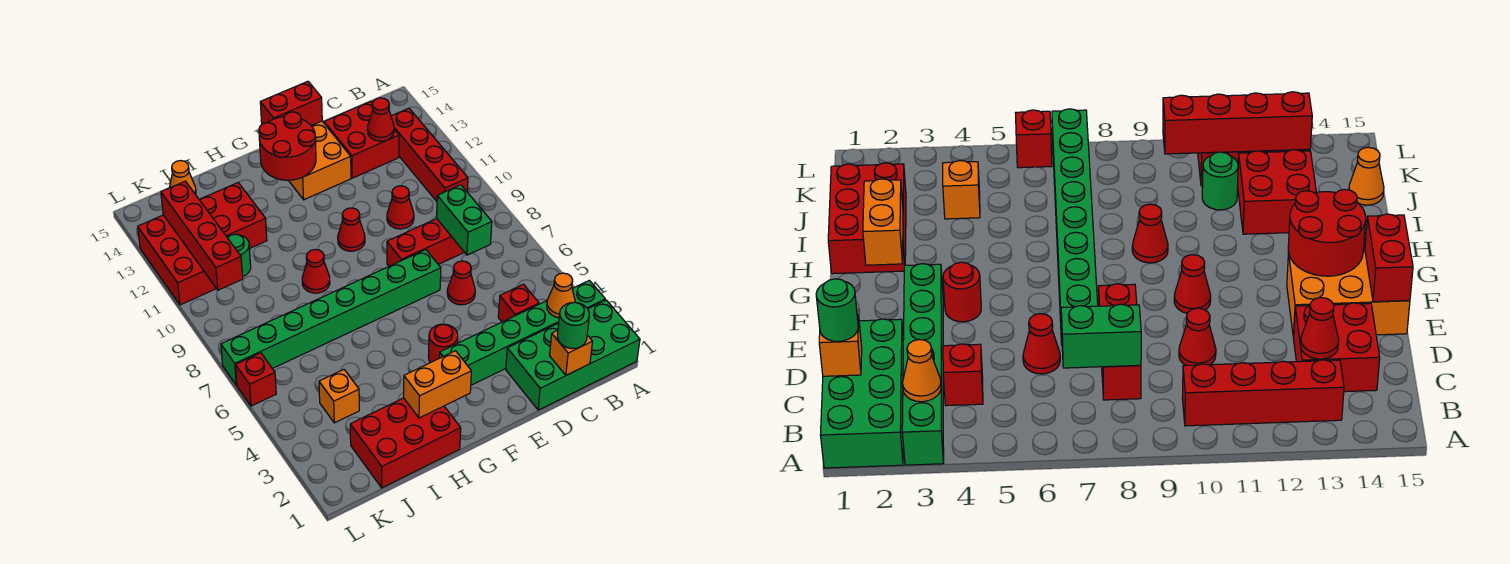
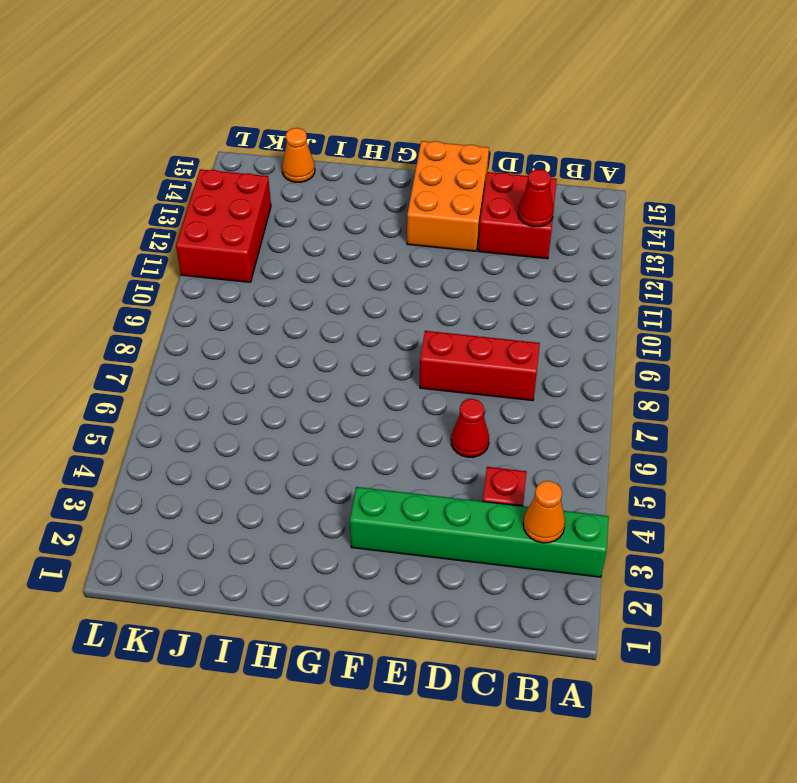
none -> green brick A1:D2 level 1
none -> red brick B10:B13 level 1
none -> red cone D10 level 1

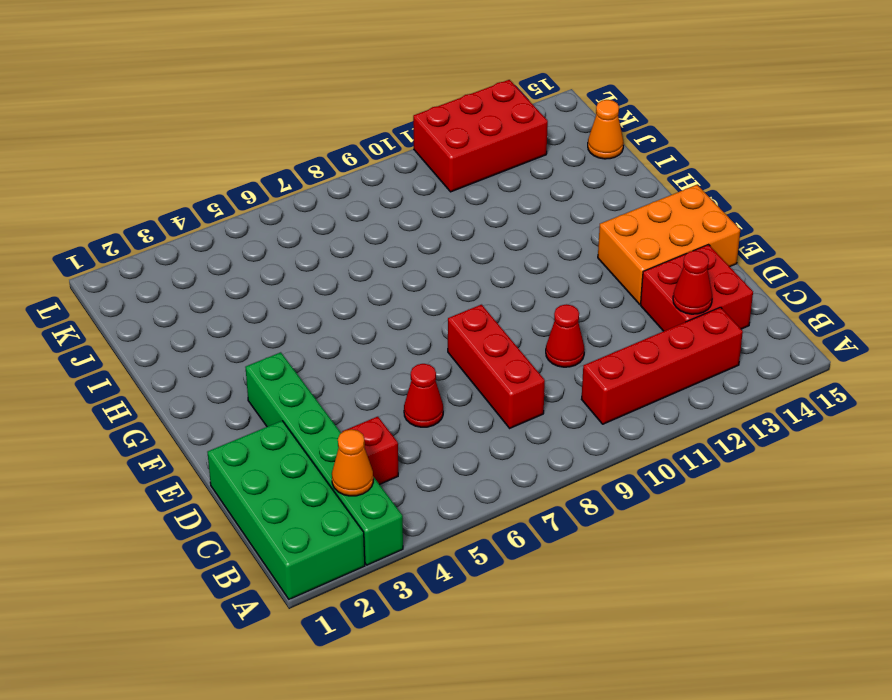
none -> green brick E7:L7 level 1
none -> red round brick F4 level 1
none -> red cone F10 level 1

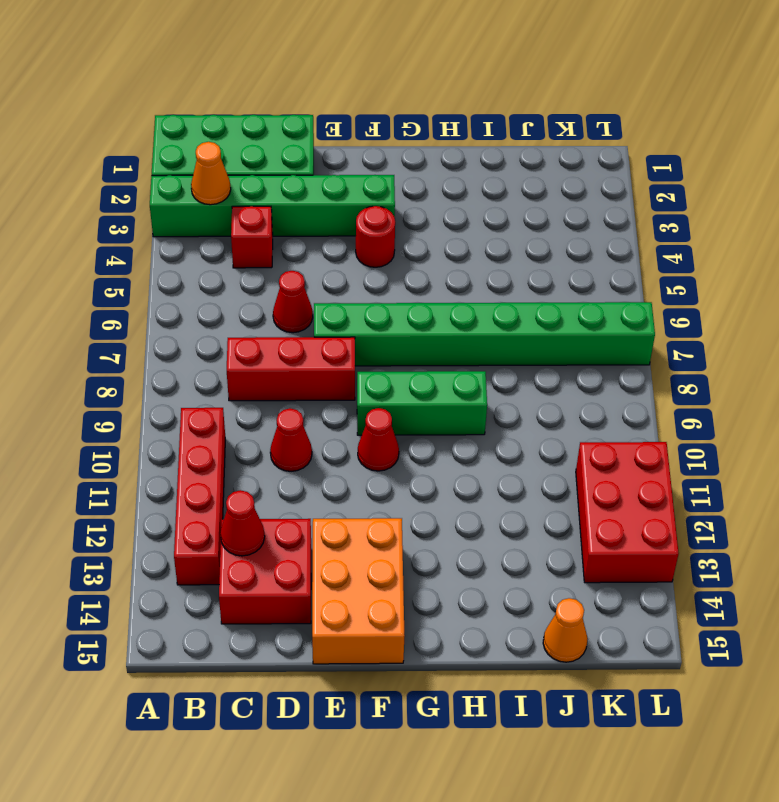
green brick F9:H9 level 1 -> red cone H9 level 1
none -> red brick H1:J2 level 1
none -> red brick I12:J13 level 1
none -> orange brick J4 level 1

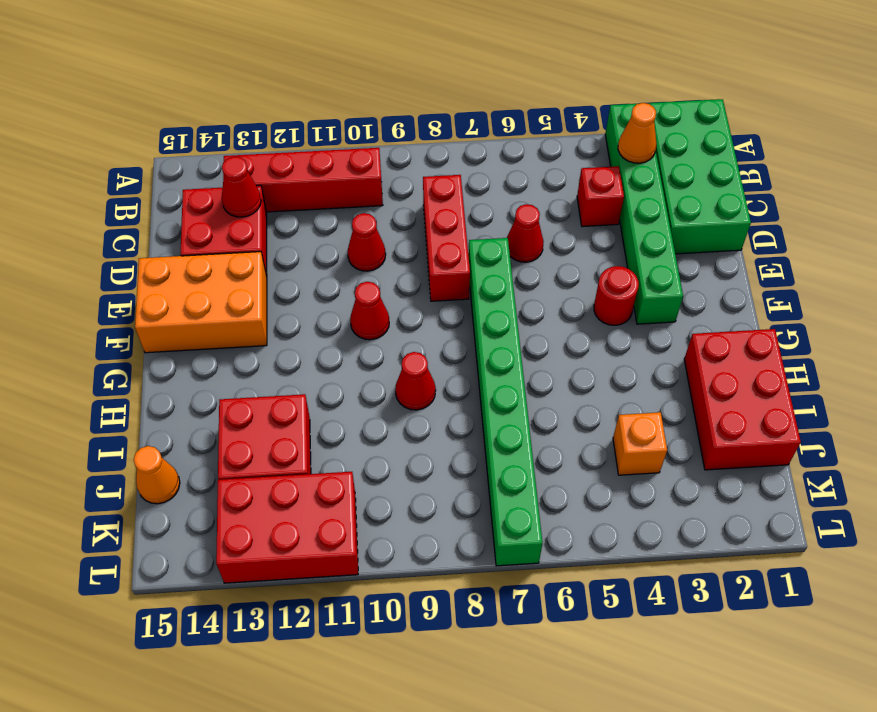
none -> green round brick J11 level 1
none -> red brick L6 level 1
none -> orange brick C1 level 2

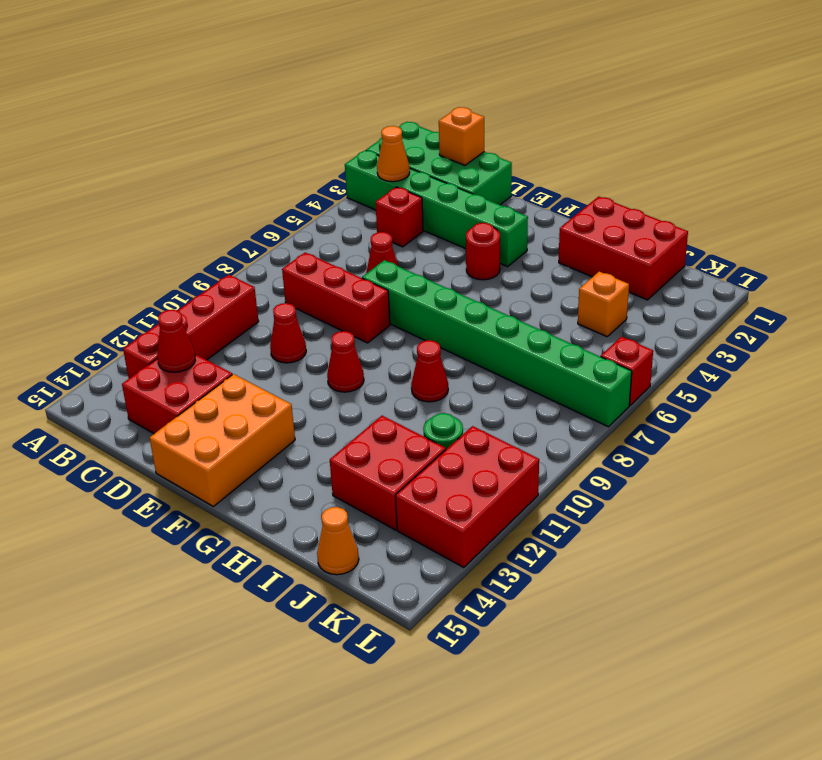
none -> green brick C7:C8 level 2
none -> red brick E15:F15 level 2
none -> red round brick F13:G14 level 2

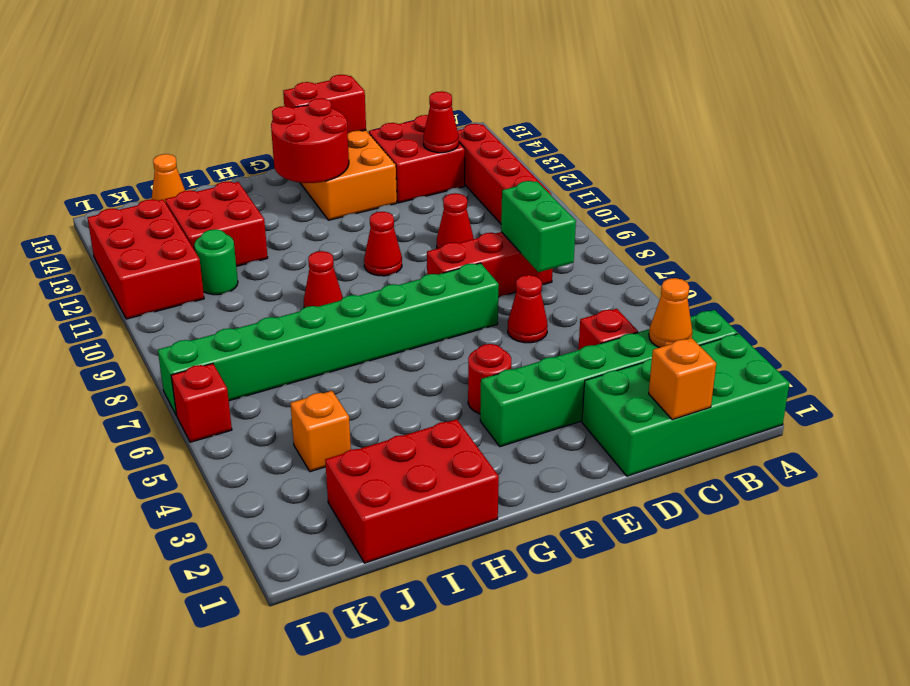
none -> orange brick G2:H2 level 2
none -> red brick K10:K13 level 2
none -> green round brick C1 level 3

